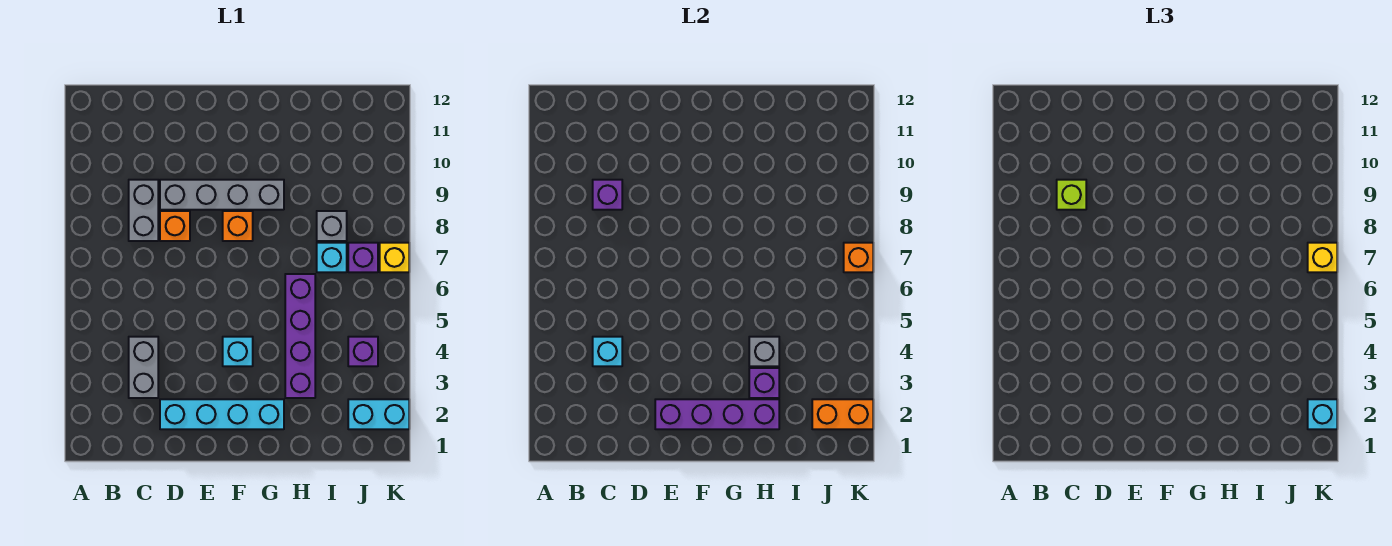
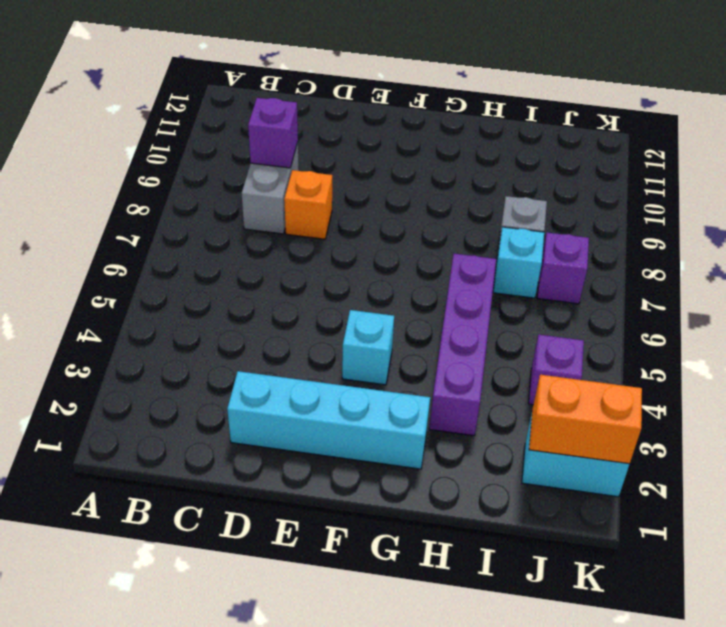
none -> grey brick C3:C4 level 1
none -> grey brick D9:G9 level 1
none -> orange brick F8 level 1

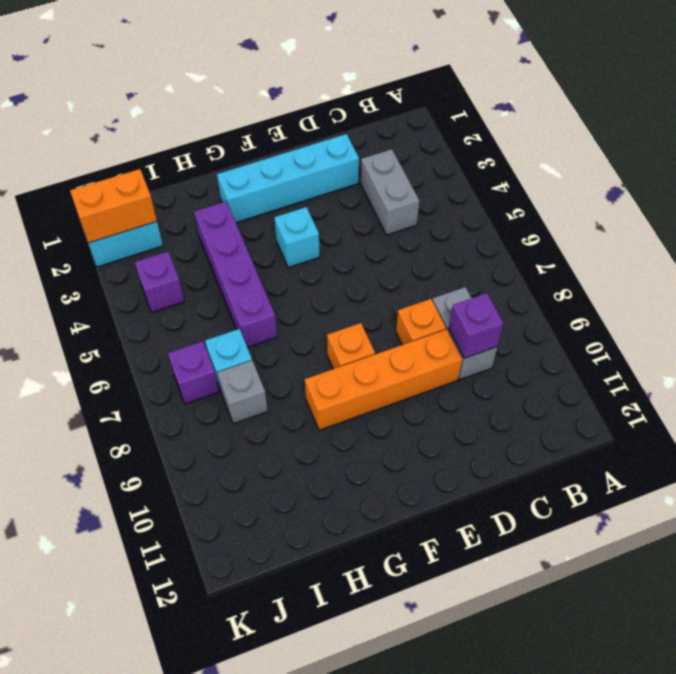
orange brick D9:G9 level 1 -> grey brick D9:G9 level 1
none -> yellow brick K7 level 1
none -> cyan brick C4 level 2
none -> purple brick E2:H2 level 2

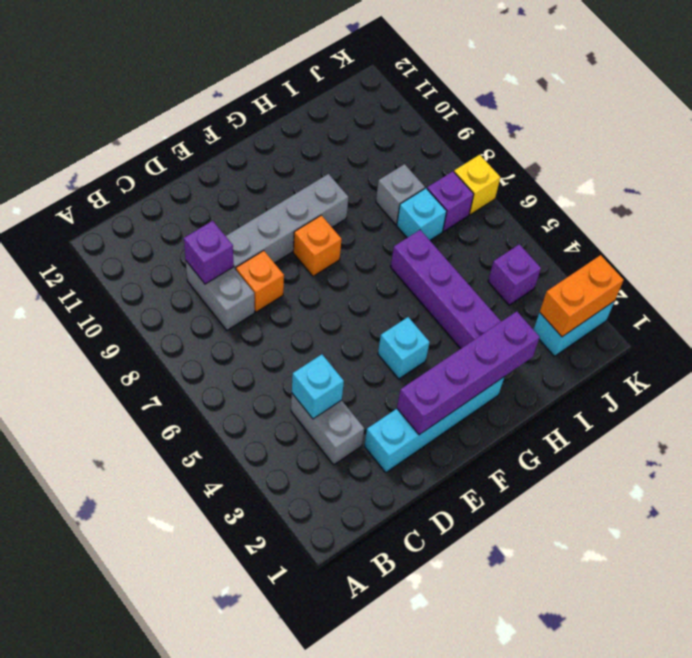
none -> purple brick H3 level 2
none -> grey brick H4 level 2
none -> orange brick K7 level 2

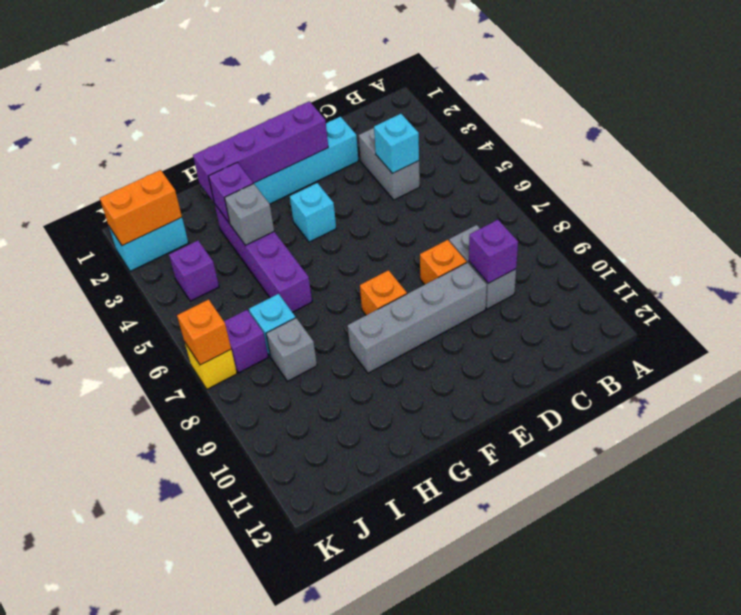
none -> lime brick C9 level 3
none -> cyan brick K2 level 3
none -> yellow brick K7 level 3

